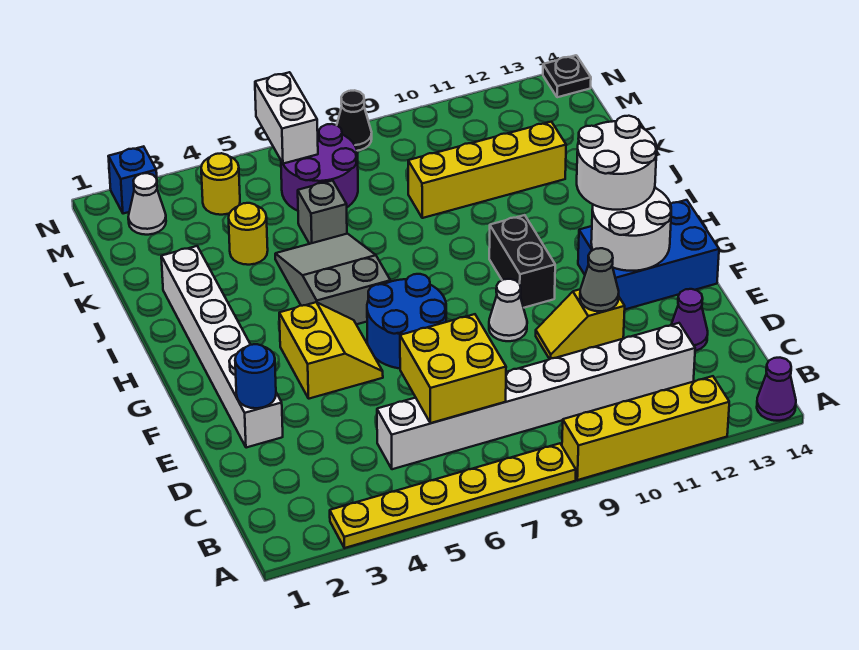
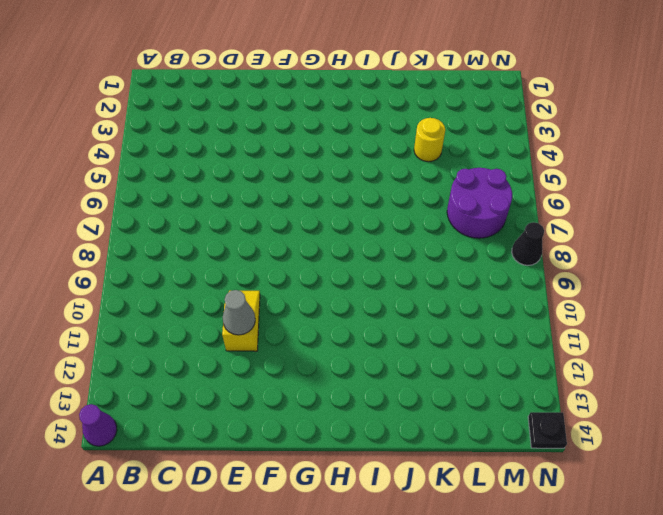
none -> yellow plate A3:A8 level 1
none -> yellow brick A9:A12 level 1
none -> white brick C5:C12 level 1

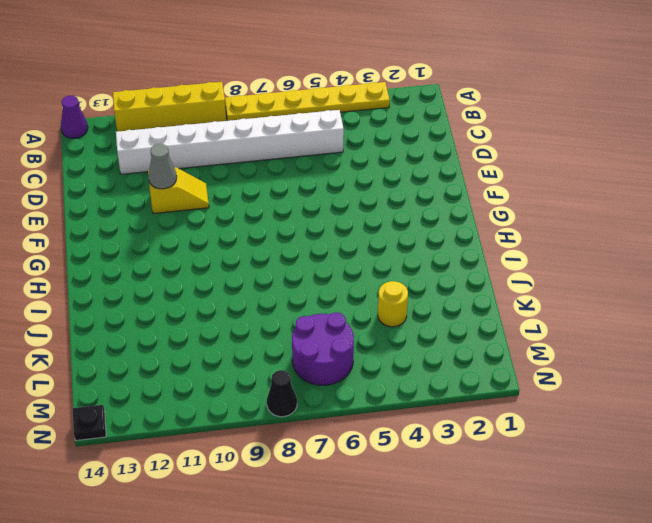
none -> purple cone D13 level 1
none -> white brick E2:J2 level 1
none -> yellow slope F4:G5 level 1 top 4

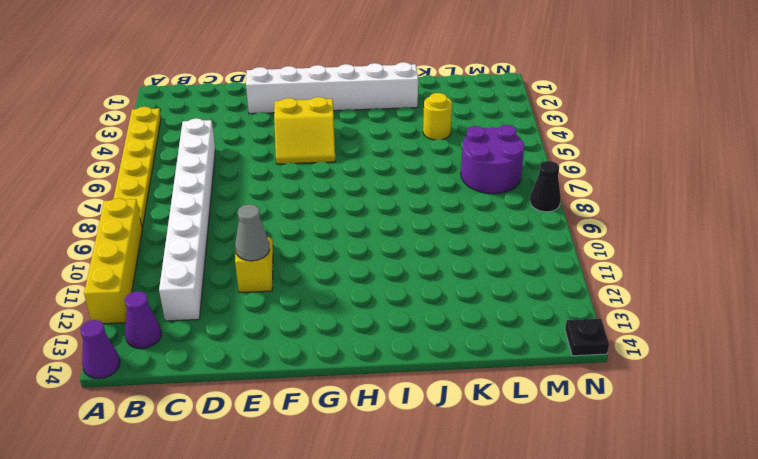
purple cone B13 level 1 -> purple cone D13 level 1
none -> blue round brick F6:G7 level 1
none -> white cone F9 level 1
none -> blue brick F12:G14 level 1

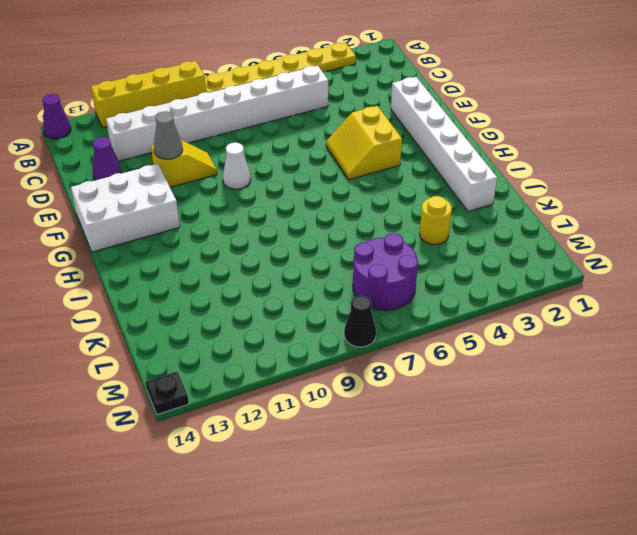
white brick F12:G14 level 1 -> blue brick F12:G14 level 1
none -> blue round brick F6:G7 level 1
none -> black brick G10:H10 level 1
none -> grey slope H5:J6 level 1 top H

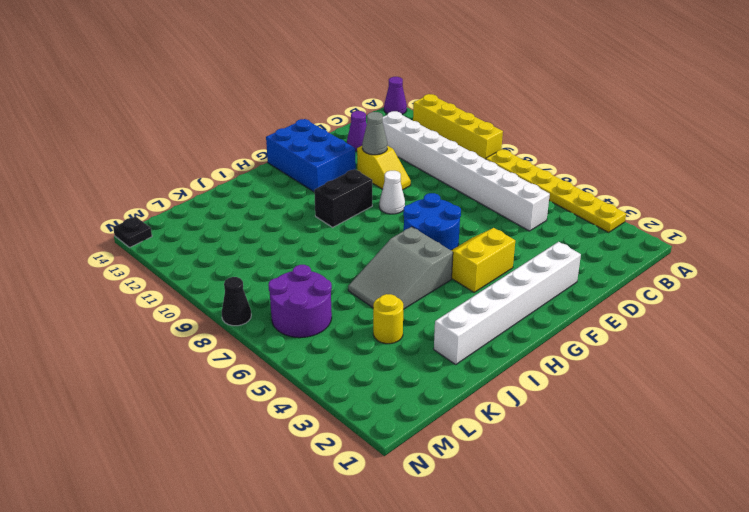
none -> grey brick K6 level 1
none -> yellow brick K9:K12 level 1
none -> white cone M2 level 1

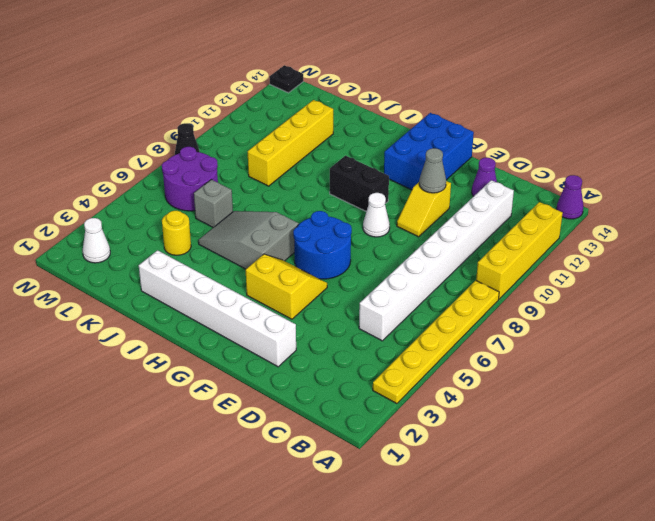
none -> yellow round brick M4 level 1
none -> blue brick N2 level 1
none -> yellow brick C6:D7 level 2

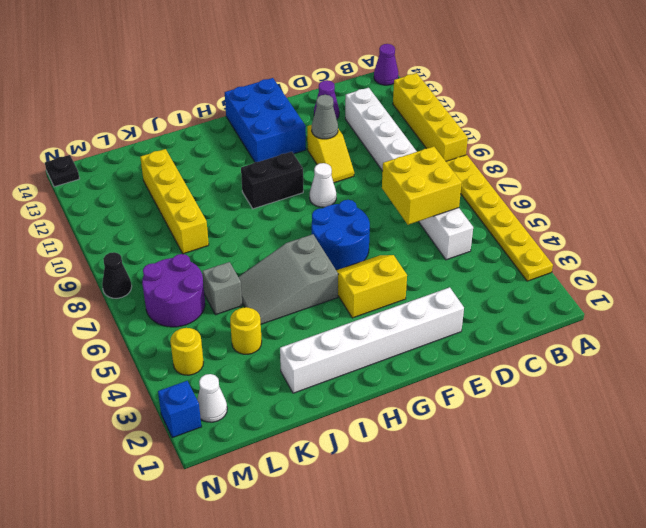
none -> blue round brick E2 level 2
none -> white round brick F12:G13 level 2
none -> white brick M6:N6 level 2

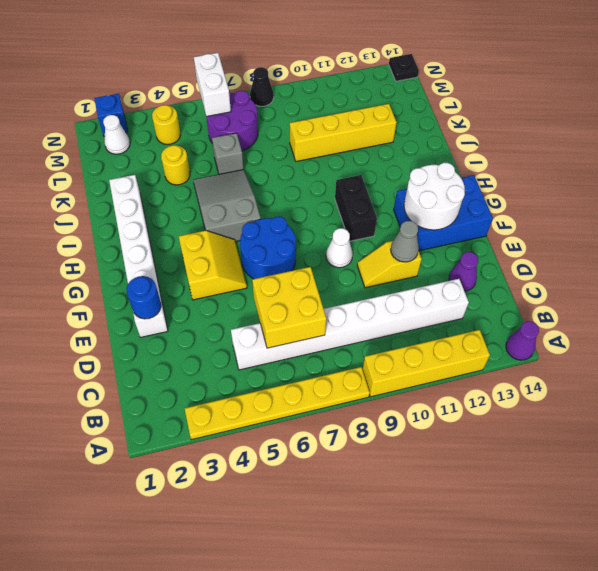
none -> white round brick G12:H13 level 3

